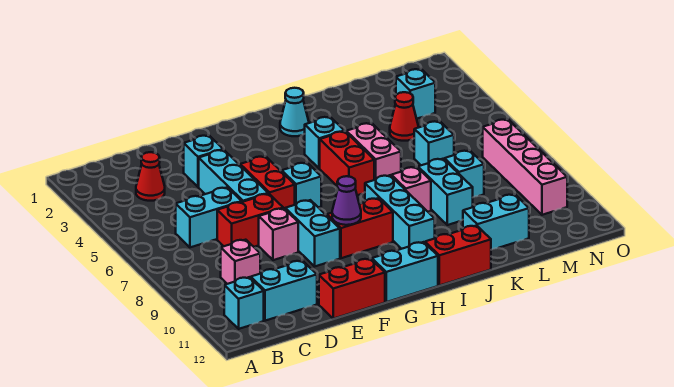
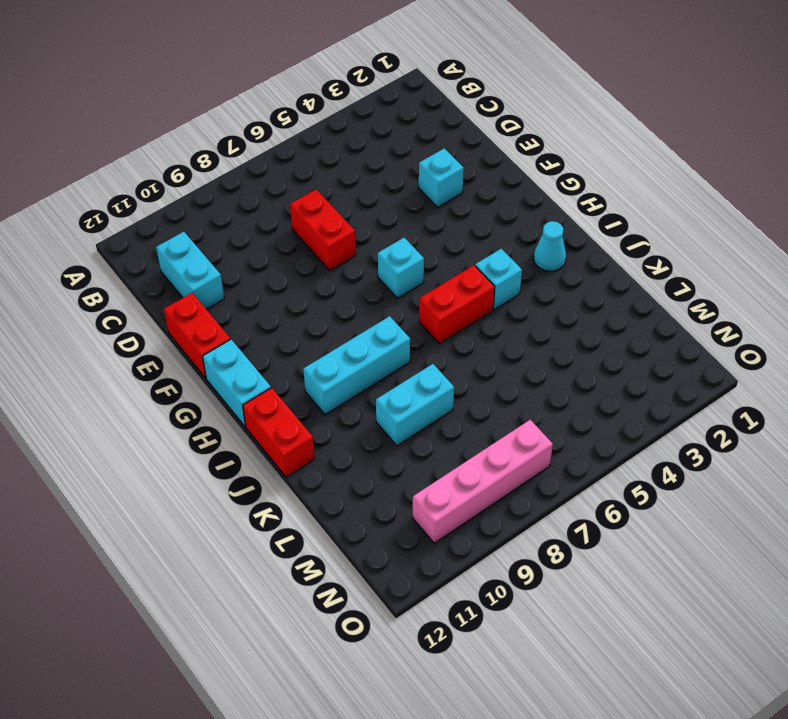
none -> cyan brick B11 level 1
none -> red cone C3 level 1
none -> cyan brick C6:D6 level 1
none -> pink brick C9 level 1

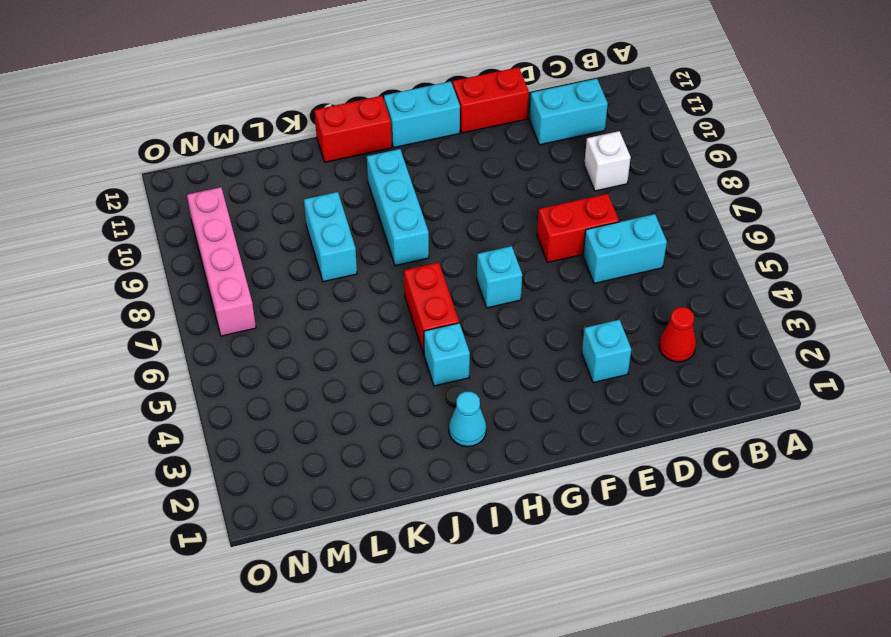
white brick C9 level 1 -> pink brick C9 level 1
none -> cyan brick B11 level 1
none -> cyan brick E4:E6 level 1
none -> pink brick E8 level 1
none -> red brick F5:F6 level 1

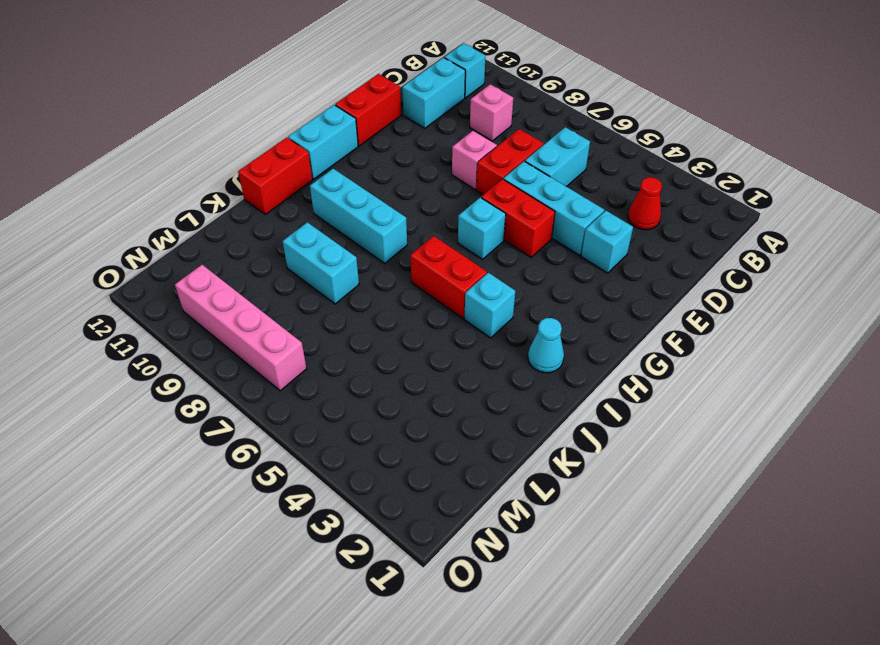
none -> cyan brick F8:F9 level 1
none -> red brick G9:H9 level 1
none -> pink brick J5:J6 level 1
none -> pink brick J8 level 1

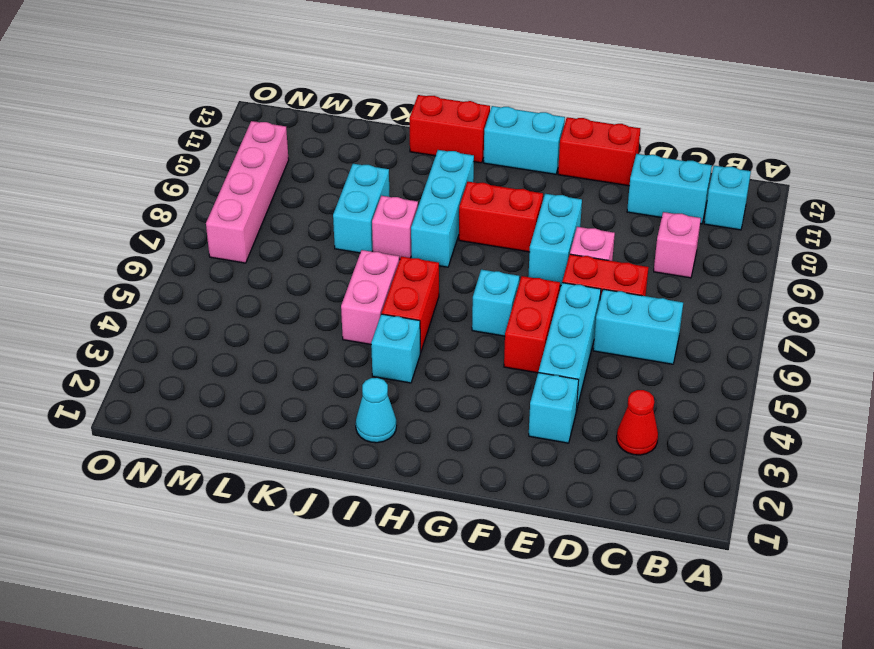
none -> cyan brick K11:L11 level 1
none -> red cone L4 level 1
none -> cyan brick L6 level 1
none -> cyan brick L8 level 1

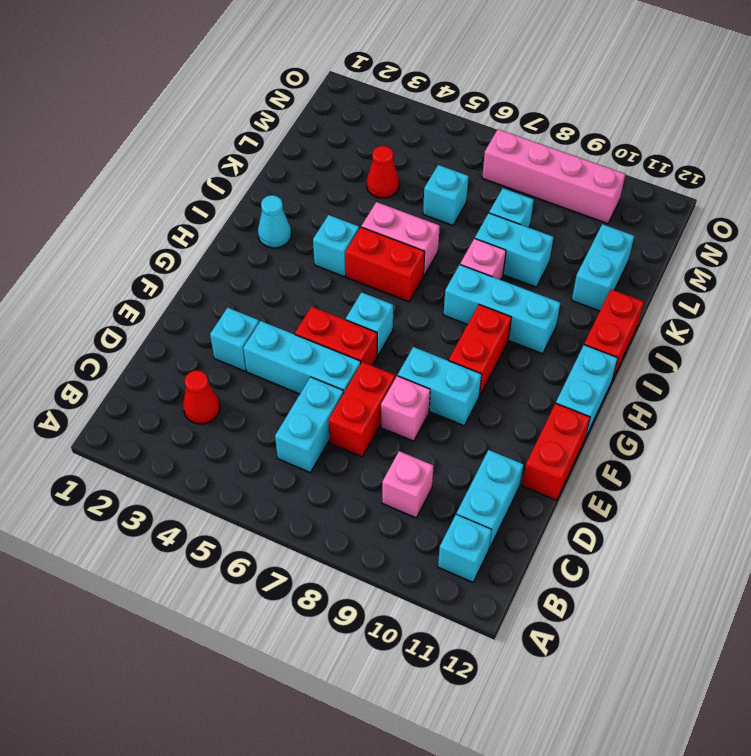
none -> cyan brick M3 level 1
none -> purple cone G9 level 2

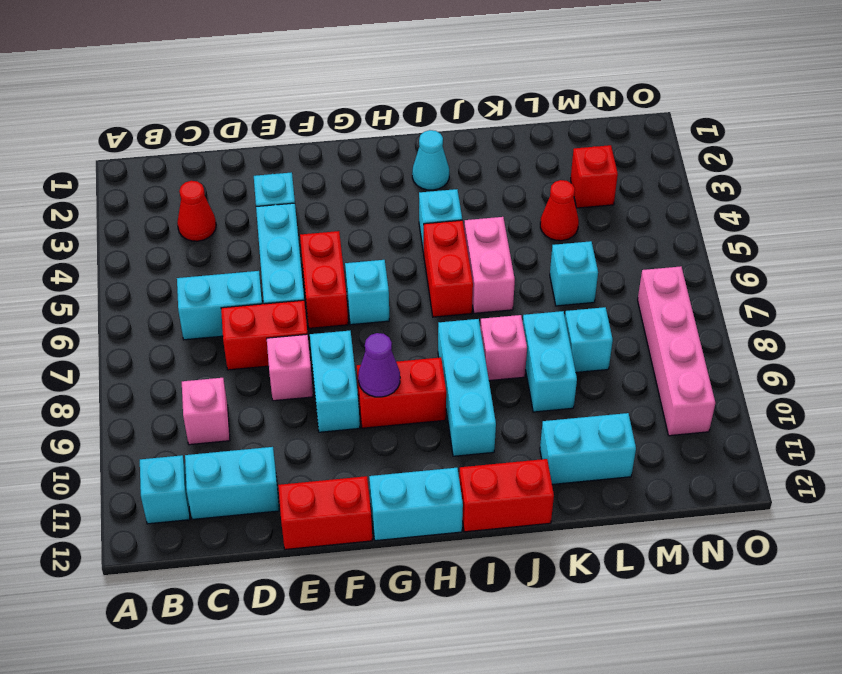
red brick M3 level 1 -> cyan brick M3 level 1

